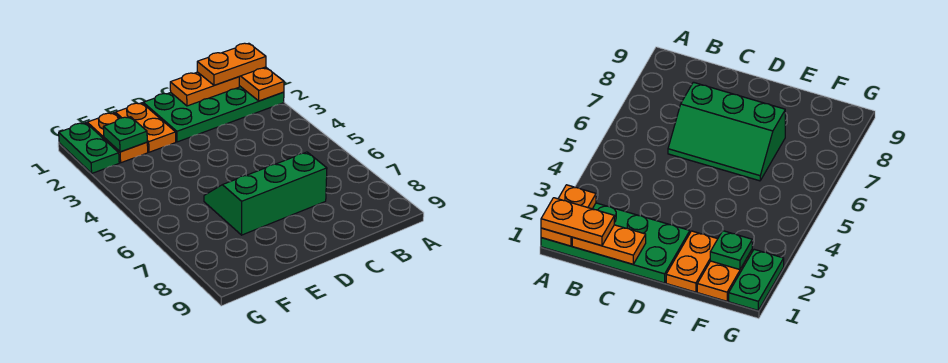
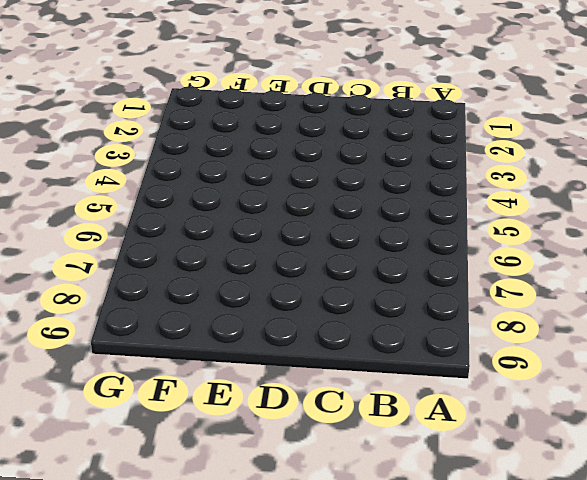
none -> green plate A1:D2 level 1
none -> green slope C6:E7 level 1 top 7

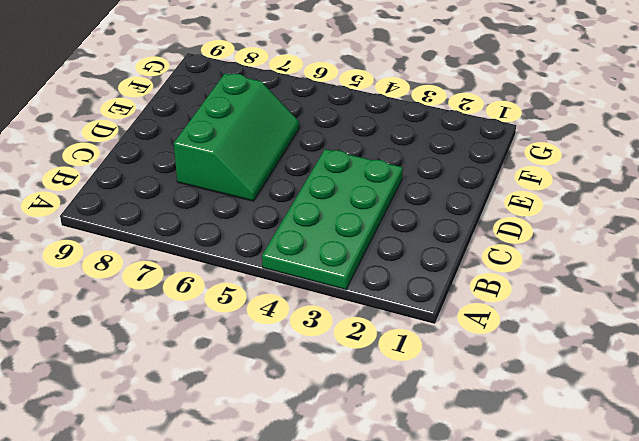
green plate A3:D4 level 1 -> green plate A1:D2 level 1
none -> orange plate E1:E2 level 1
none -> orange plate F1:F2 level 1

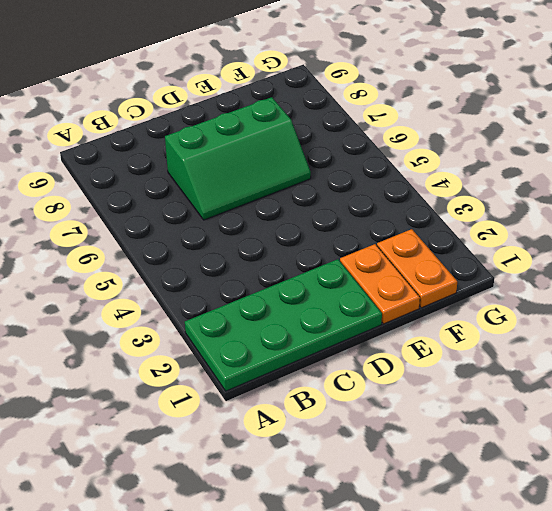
none -> green plate G1:G2 level 1
none -> orange plate A1:A2 level 2

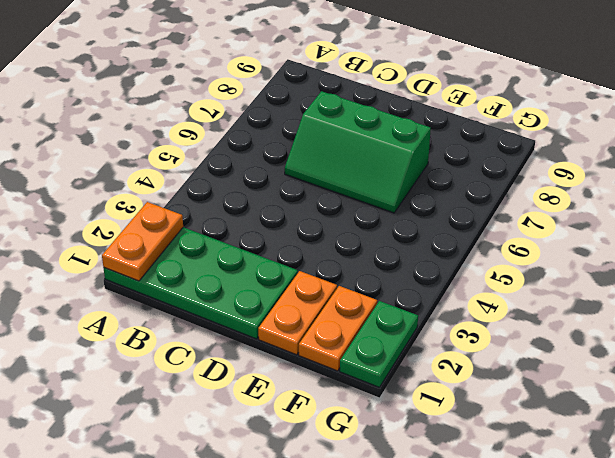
none -> orange plate B1:C1 level 2
none -> green plate F2 level 2

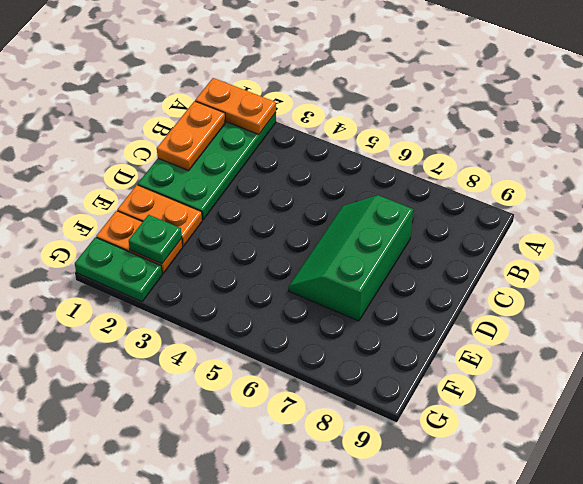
none -> orange plate A1:B1 level 3

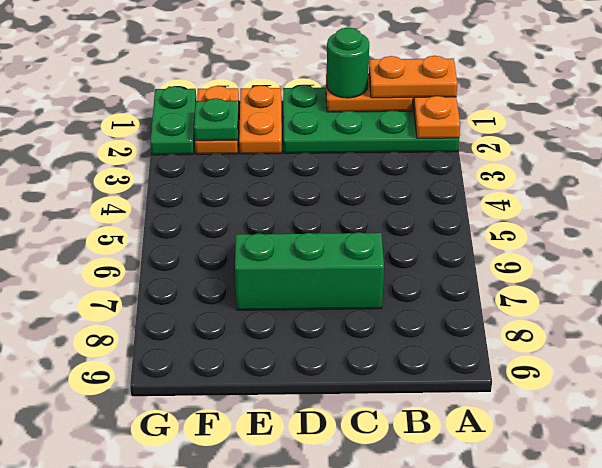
green round brick C1 level 3 -> none

